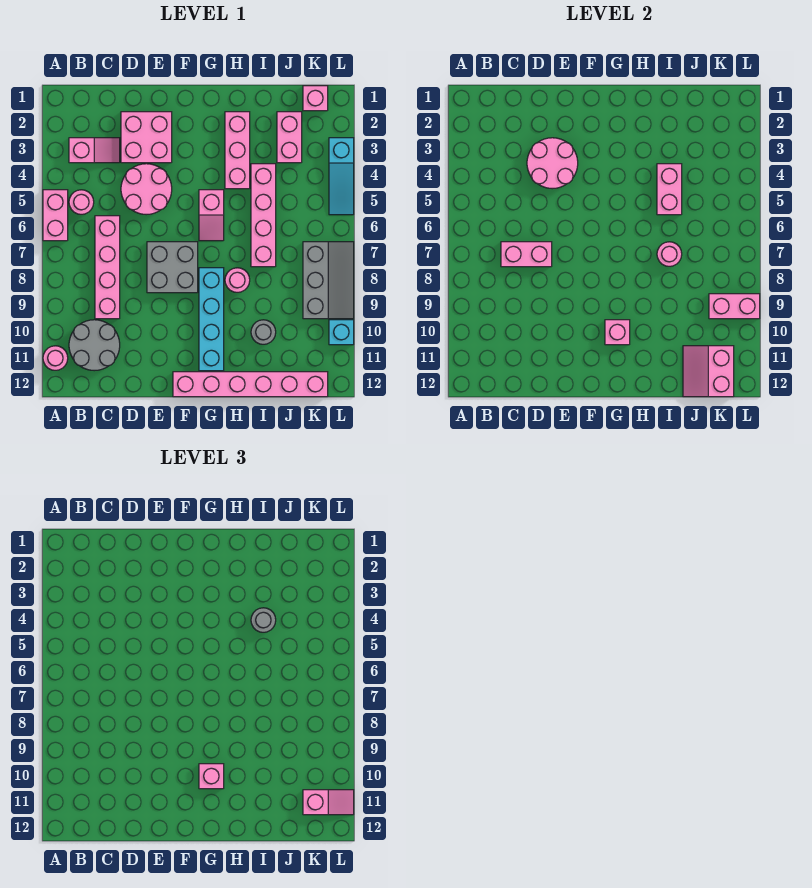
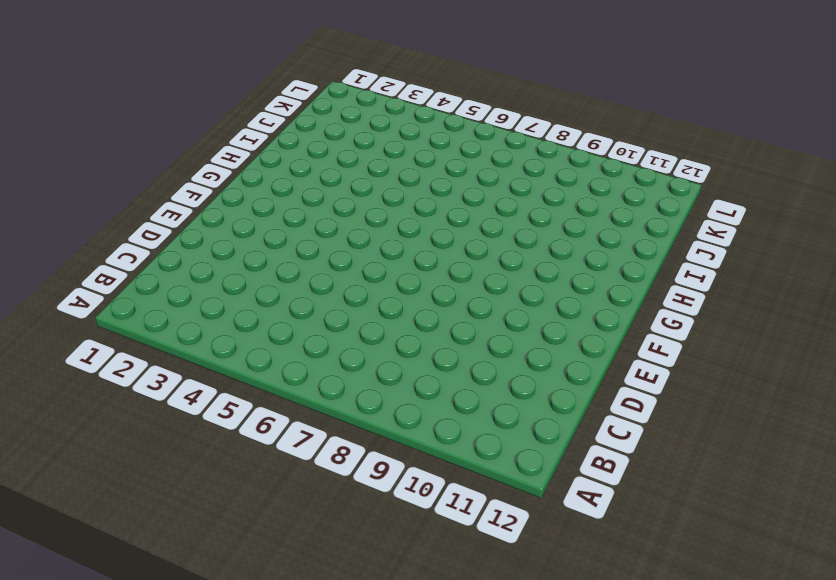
none -> pink brick A5:A6 level 1
none -> pink round brick A11 level 1
none -> pink slope B3:C3 level 1 top B
none -> pink round brick B5 level 1

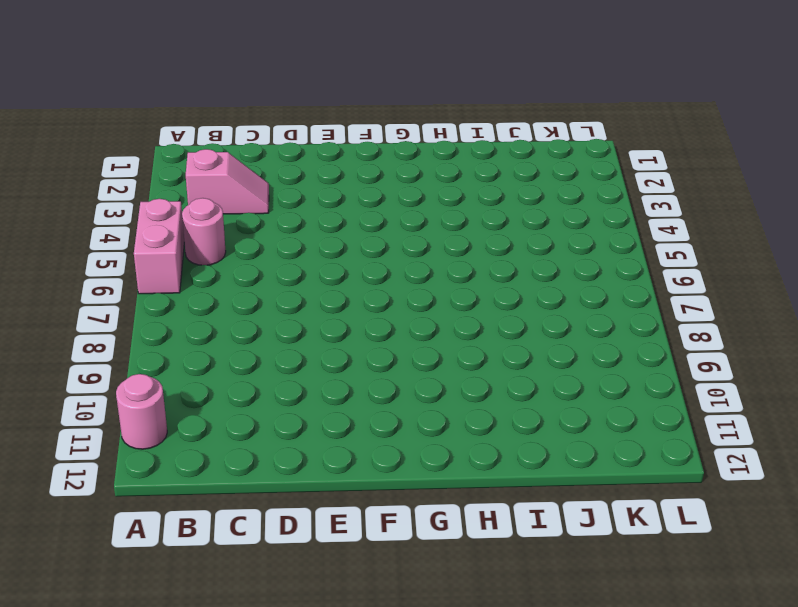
none -> grey round brick B10:C11 level 1
none -> pink brick C6:C9 level 1
none -> pink brick D2:E3 level 1
none -> pink round brick D4:E5 level 1

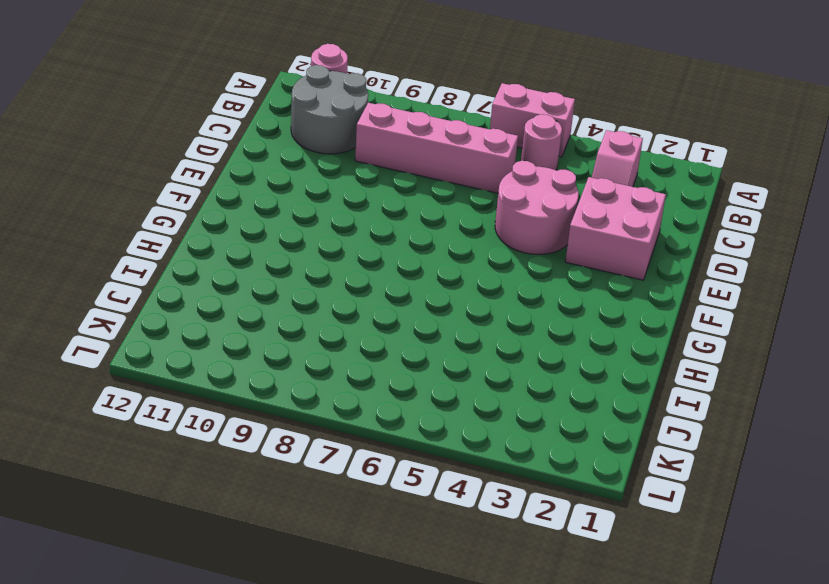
none -> grey brick E7:F8 level 1
none -> pink brick F12:K12 level 1
none -> pink slope G5:G6 level 1 top 5
none -> cyan brick G8:G11 level 1

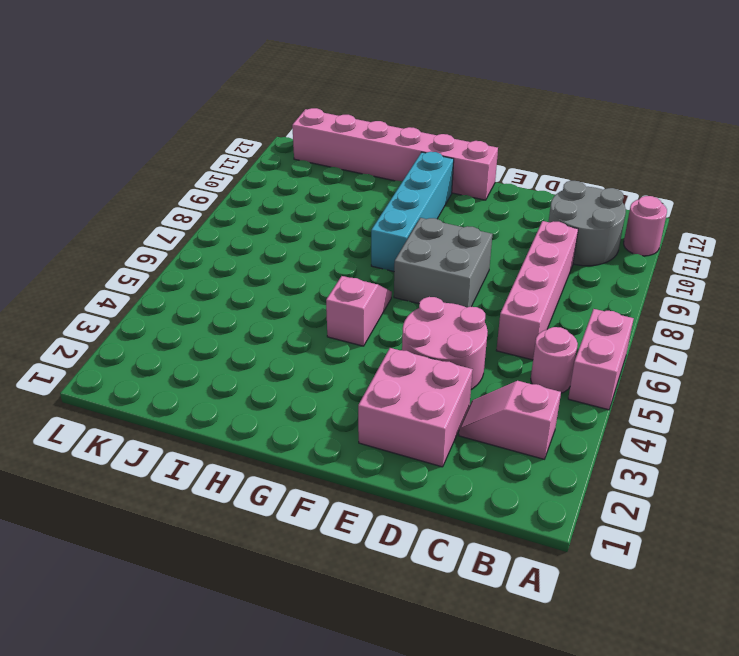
none -> pink brick H2:H4 level 1
none -> pink round brick H8 level 1
none -> pink brick I4:I7 level 1
none -> grey round brick I10 level 1

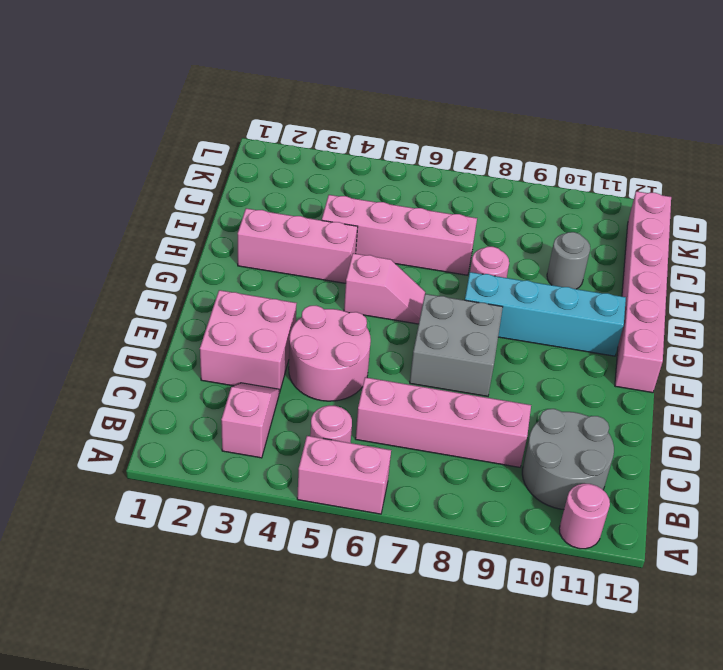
none -> pink brick J2:J3 level 1
none -> pink brick K1 level 1
none -> grey slope K7:L9 level 1 top K
none -> cyan slope L3:L5 level 1 top 3

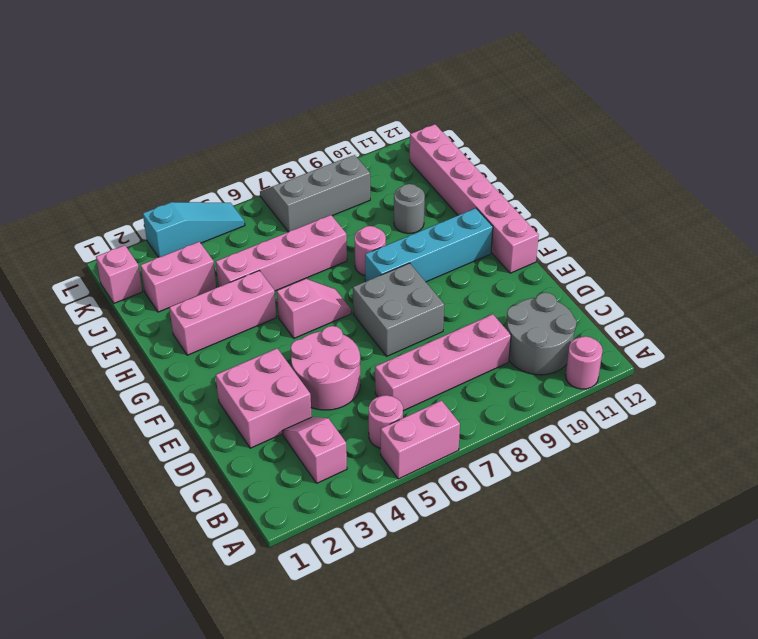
none -> cyan brick L10 level 1
none -> pink brick C7:D7 level 2
none -> pink round brick D3:E4 level 2
none -> pink brick G10 level 2

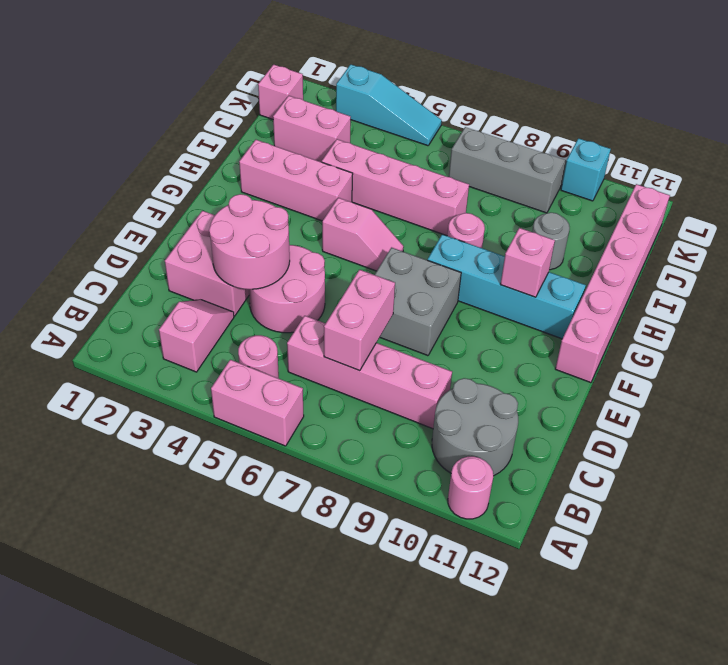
none -> pink brick I4:I5 level 2
none -> pink round brick I7 level 2
none -> pink slope J11:K12 level 2 top K
none -> pink brick K9:L9 level 2

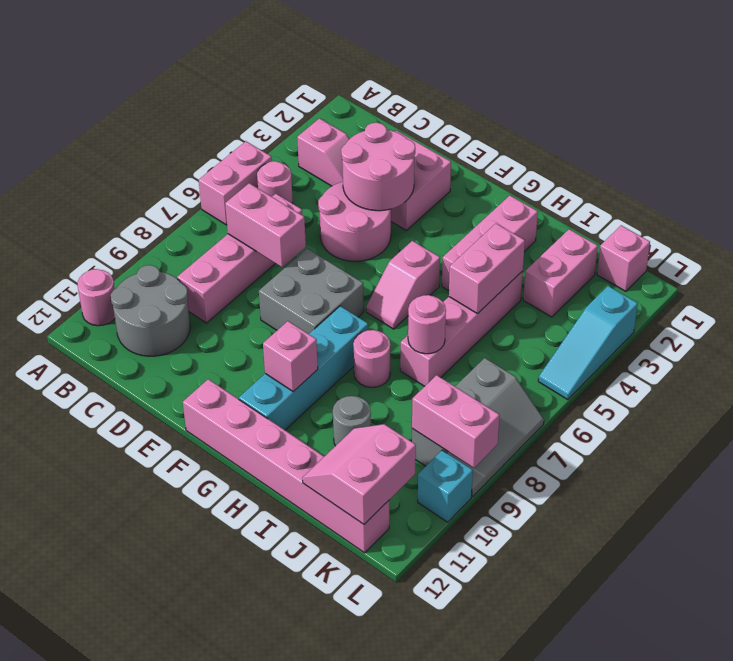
none -> pink brick G10 level 3
none -> grey round brick I4 level 3
none -> pink slope K11:L11 level 3 top K

